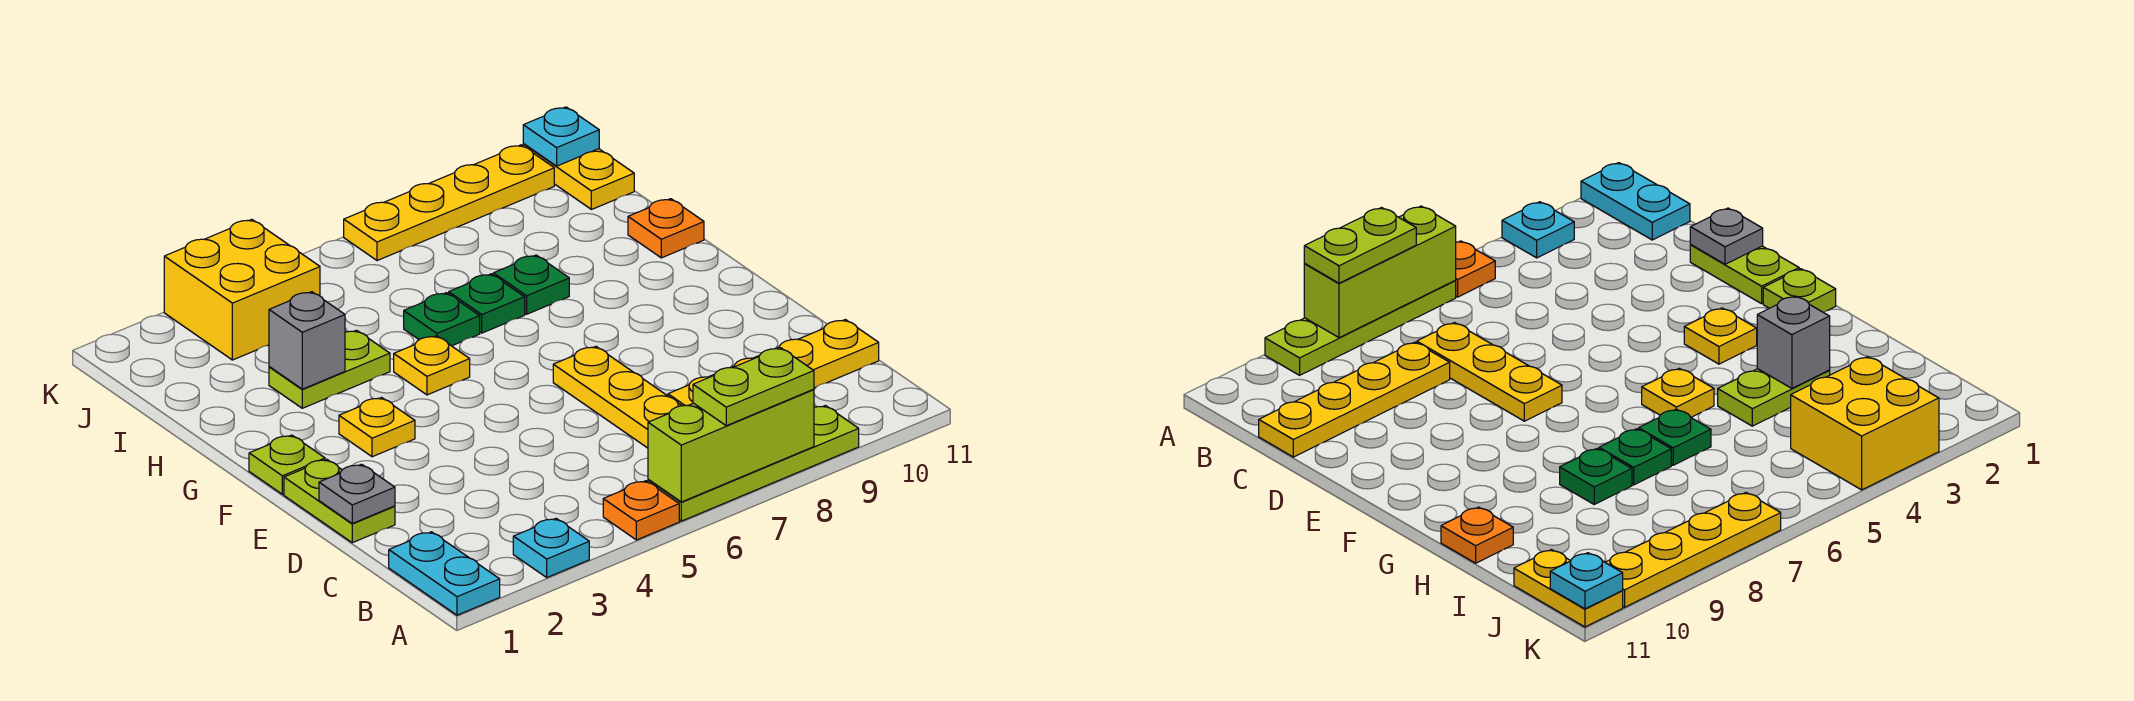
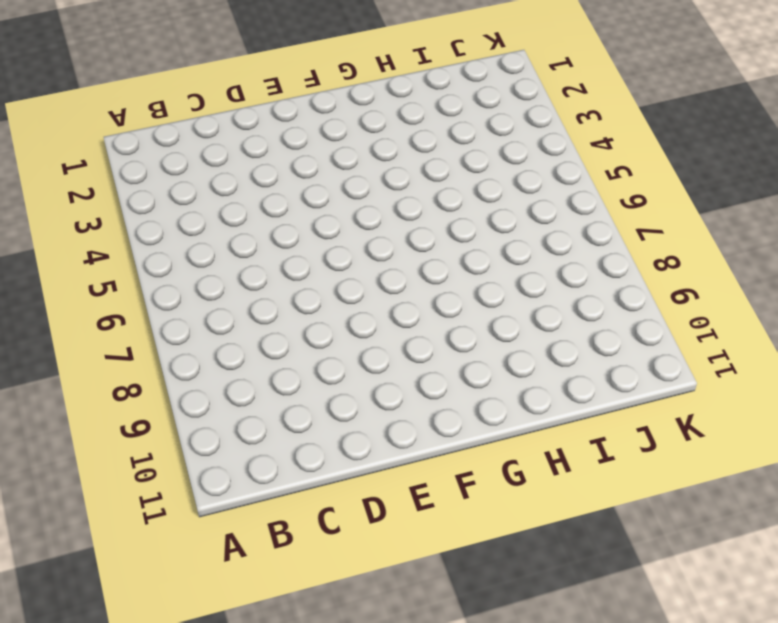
none -> cyan plate A1:B1 level 1
none -> cyan plate A3 level 1
none -> orange plate A5 level 1

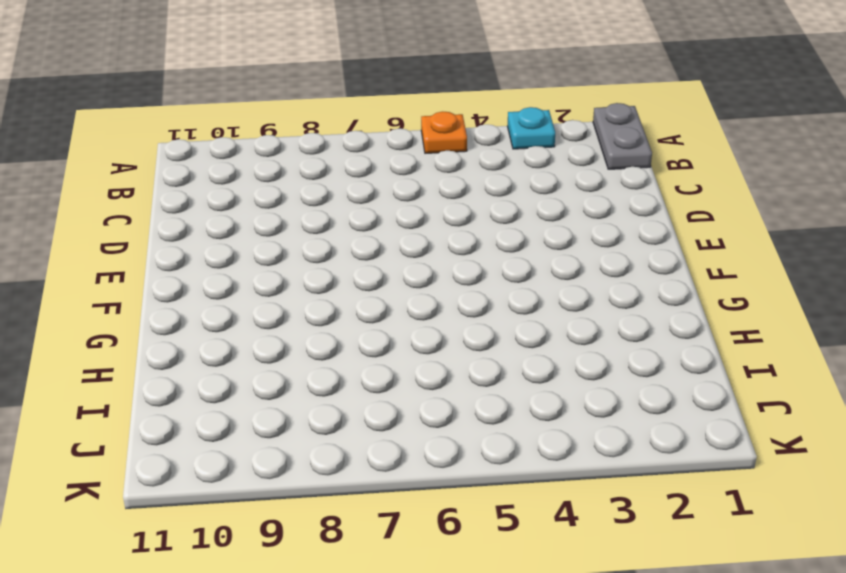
grey plate A1:B1 level 1 -> cyan plate A1:B1 level 1
none -> lime plate A6:A9 level 1
none -> yellow plate C7:E7 level 1
none -> yellow plate C8:C11 level 1

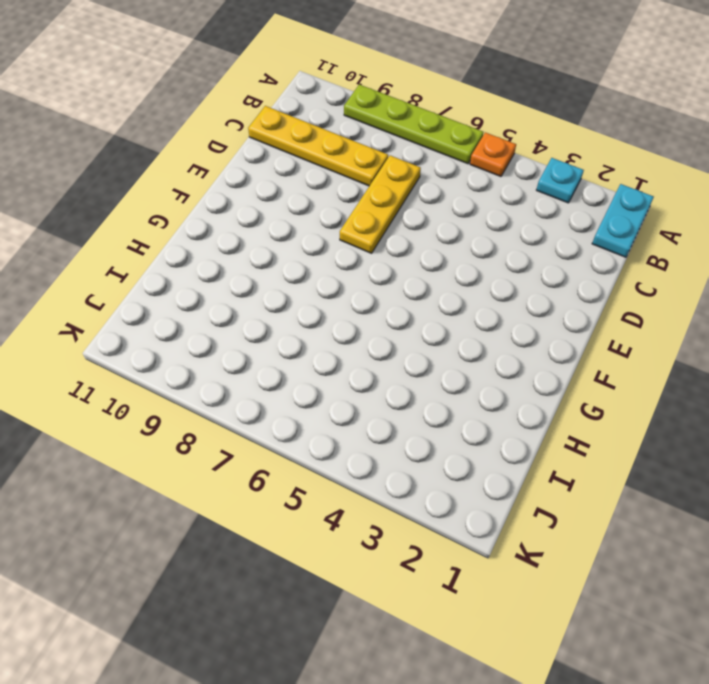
none -> lime plate D1:E1 level 1
none -> lime plate F1 level 1
none -> yellow plate F3 level 1

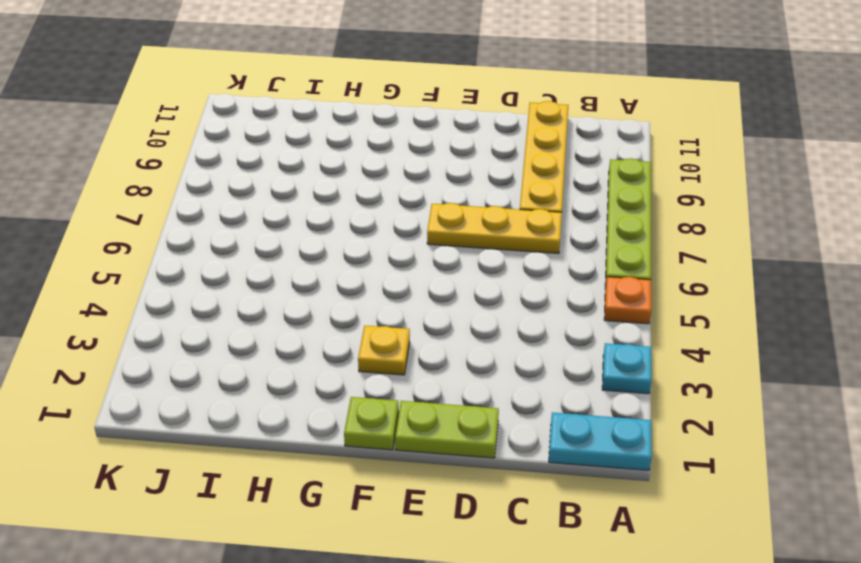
none -> yellow plate G5 level 1
none -> lime plate H3:H4 level 1
none -> green plate H6 level 1

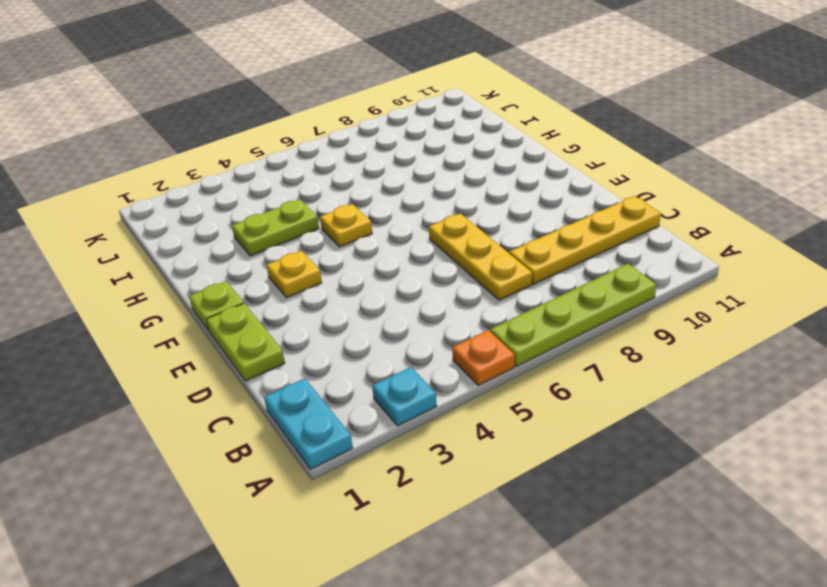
none -> green plate H6 level 1
none -> green plate H7 level 1
none -> green plate H8 level 1

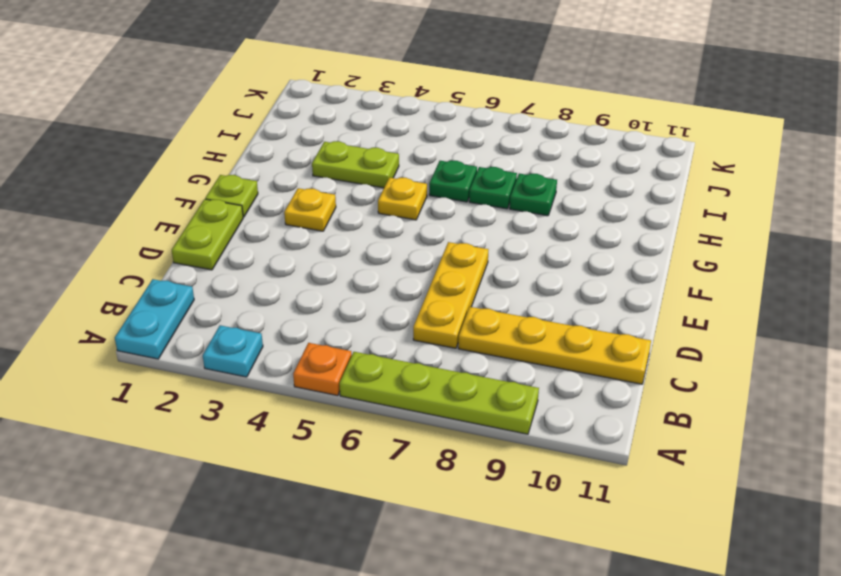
none -> orange plate H11 level 1
none -> yellow brick J3:K4 level 1
none -> yellow plate J11:K11 level 1

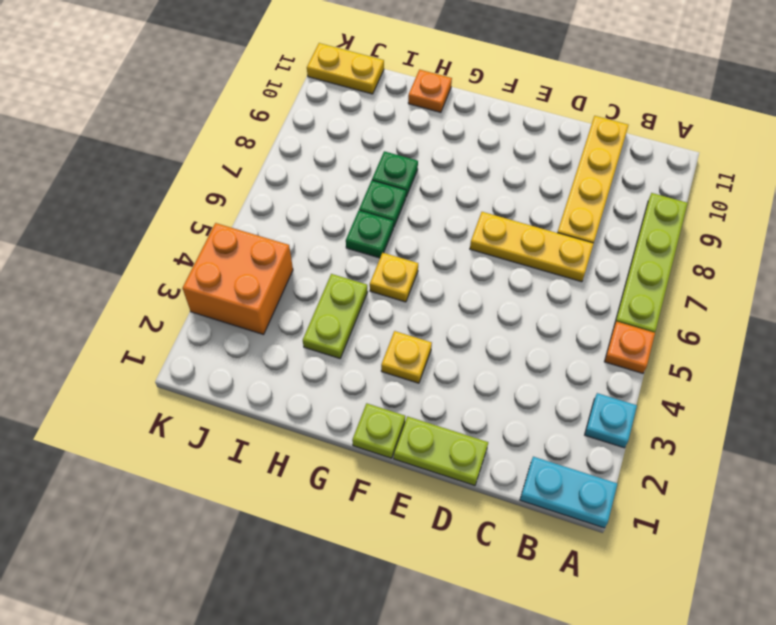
orange brick J3:K4 level 1 -> yellow brick J3:K4 level 1
none -> yellow plate K7:K10 level 1
none -> lime brick A6:A8 level 2
none -> grey plate D1 level 2

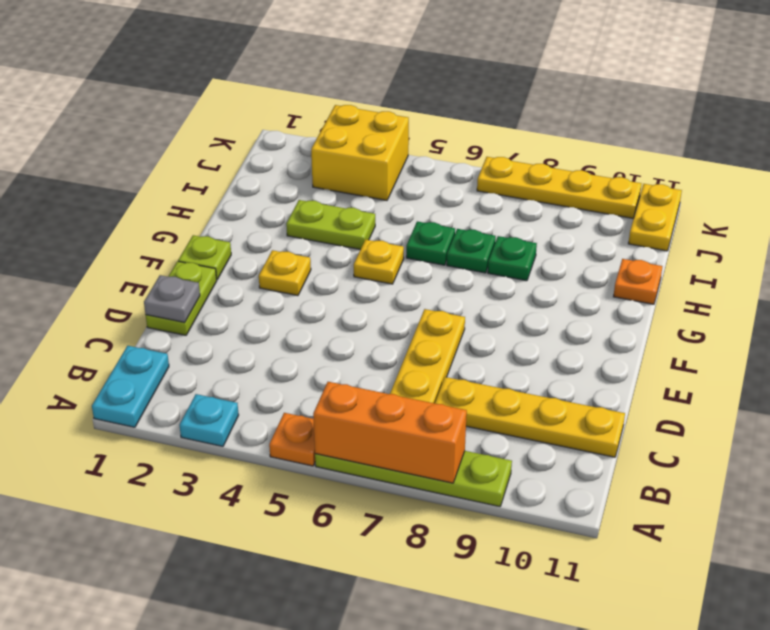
orange brick A6:A8 level 2 -> lime brick A6:A8 level 2
none -> grey brick H3 level 2
none -> cyan plate K11 level 2
none -> lime plate A7:A8 level 3

